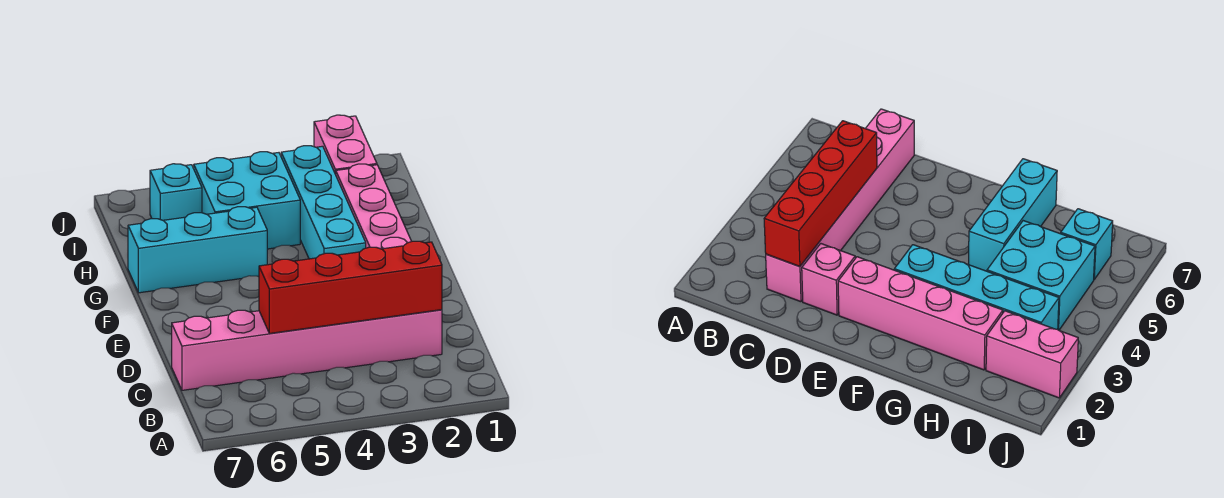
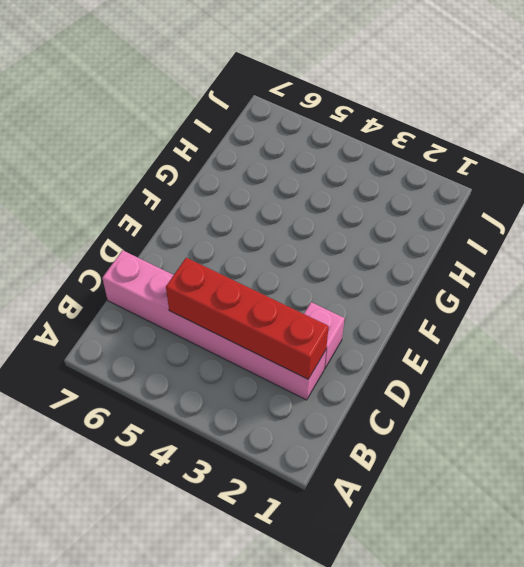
none -> pink brick E2:H2 level 1
none -> cyan brick F3:I3 level 1

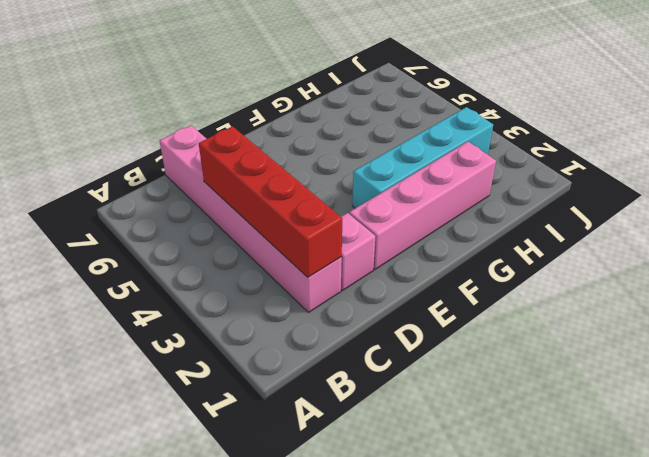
none -> cyan brick G5:G7 level 1
none -> cyan brick H4:I5 level 1

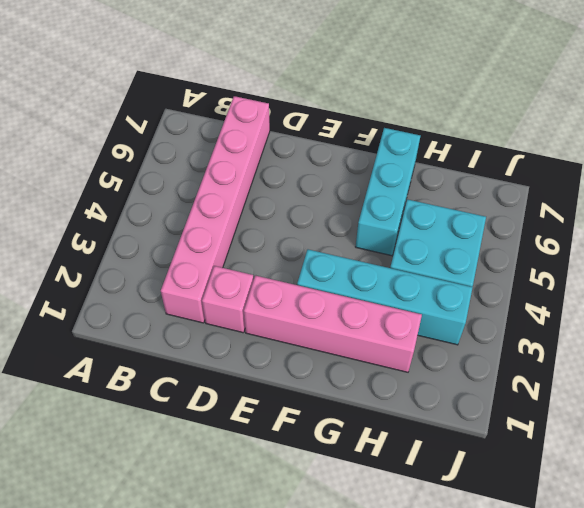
none -> pink brick I2:J2 level 1
none -> cyan brick I6 level 1

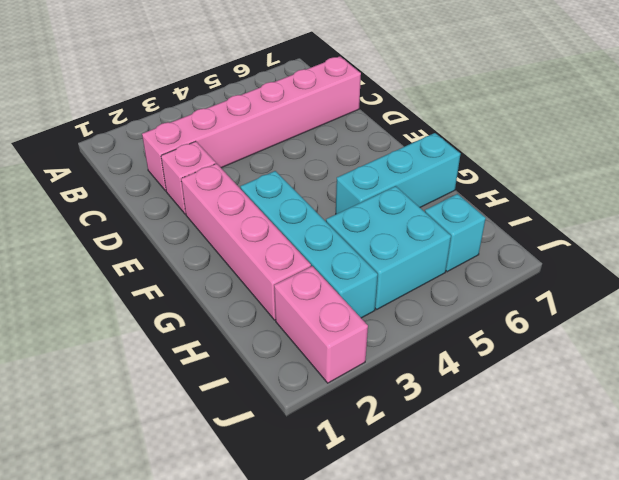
none -> red brick C2:C5 level 2

